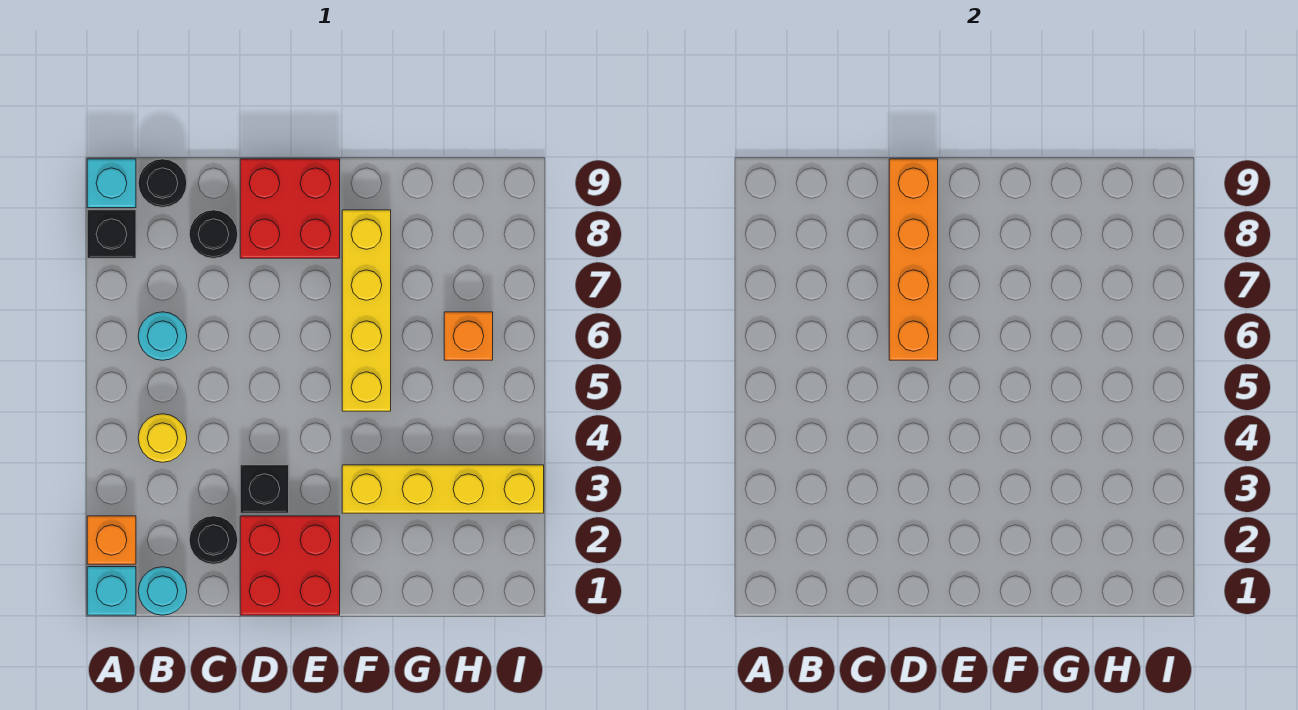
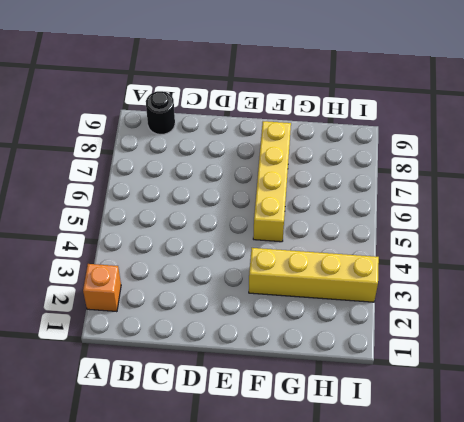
none -> cyan brick A1 level 1
none -> black brick A8 level 1
none -> cyan brick A9 level 1

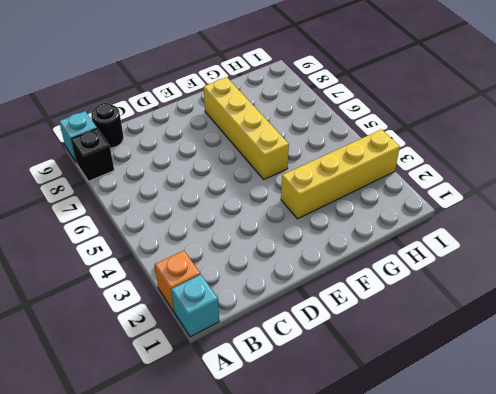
none -> cyan round brick B1 level 1
none -> yellow round brick B4 level 1
none -> cyan round brick B6 level 1

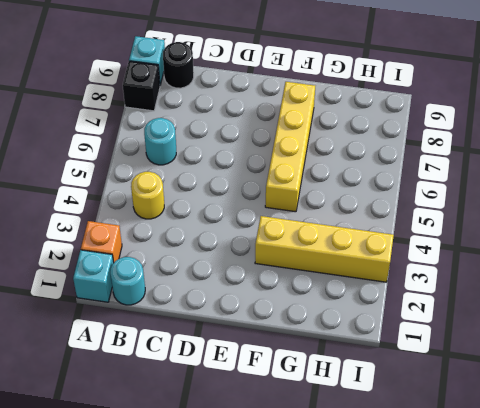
none -> black round brick C2 level 1
none -> black round brick C8 level 1
none -> red brick D1:E2 level 1

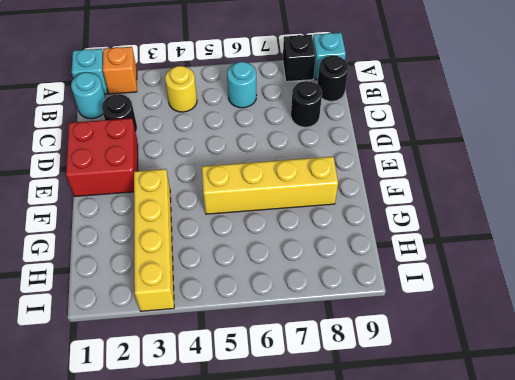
none -> black brick D3 level 1
none -> red brick D8:E9 level 1
none -> orange brick H6 level 1

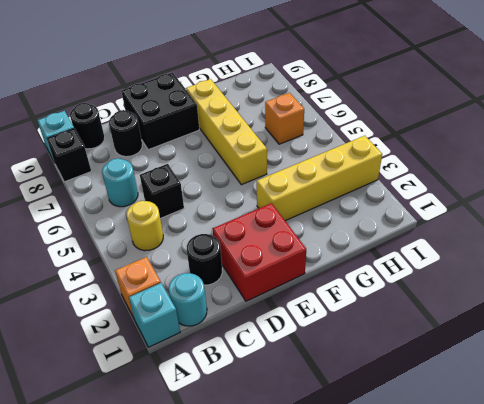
black brick C5 level 1 -> black brick D3 level 1
black brick D8:E9 level 1 -> red brick D8:E9 level 1
none -> orange brick D6:D9 level 2

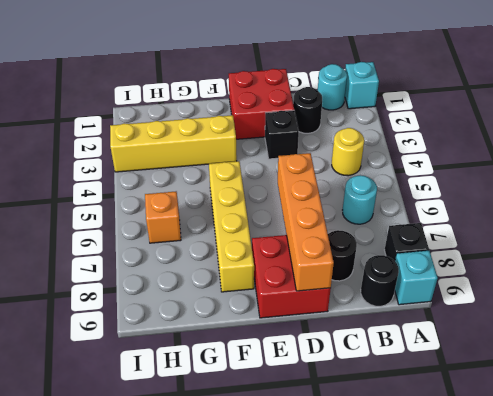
none -> orange brick A2 level 1

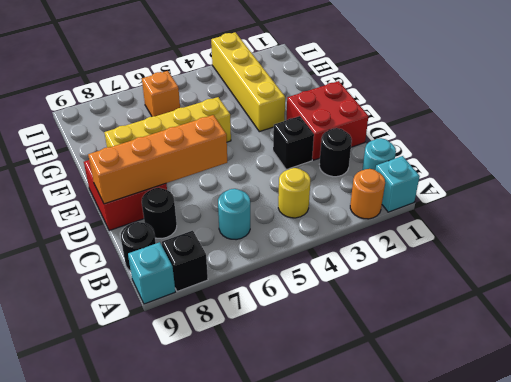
orange round brick A2 level 1 -> orange brick A2 level 1

